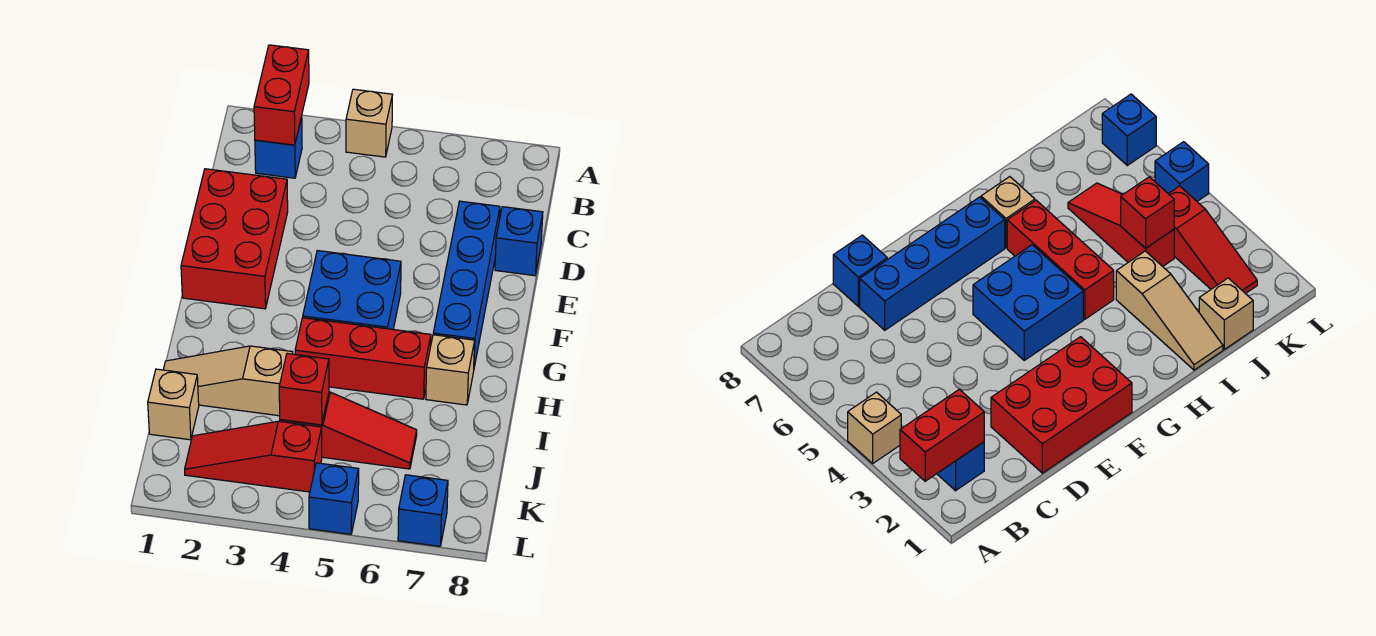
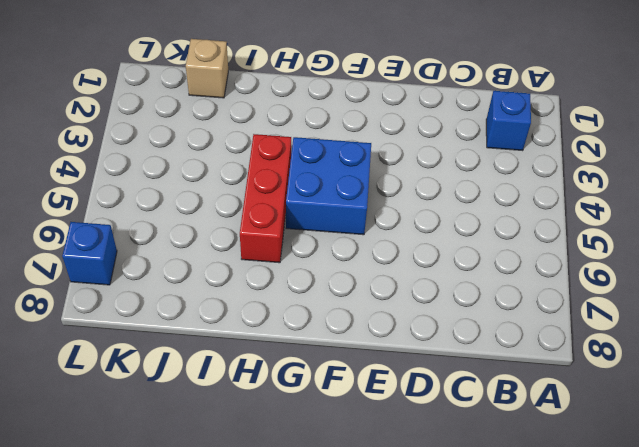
none -> tan brick A4 level 1
none -> red brick D1:F2 level 1
none -> blue brick D7:G7 level 1

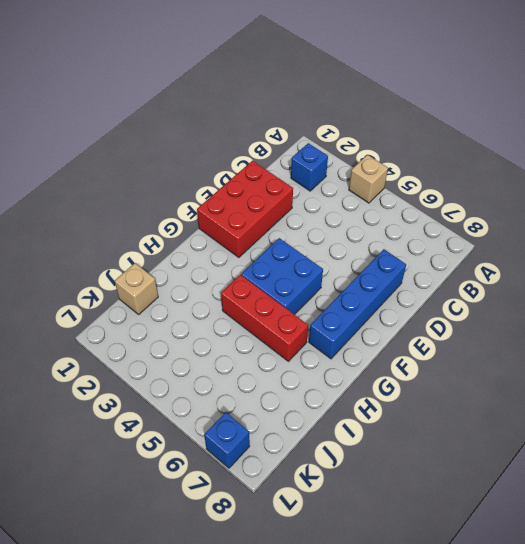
none -> blue brick D8 level 1
none -> tan brick H7 level 1
none -> tan slope I1:I3 level 1 top 3

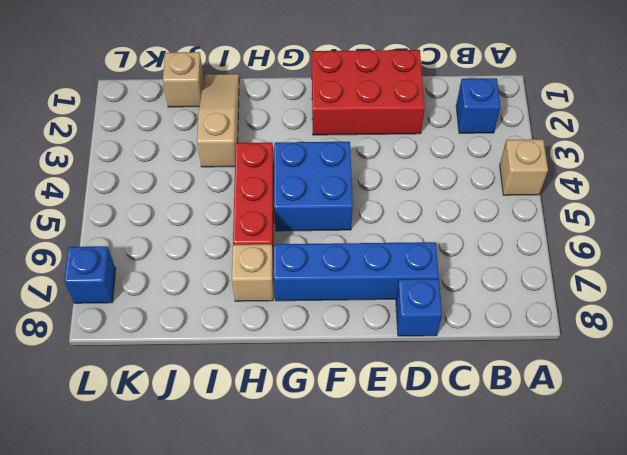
none -> red slope J4:J6 level 1 top 4
none -> red slope K2:K4 level 1 top 4
none -> blue brick L5 level 1

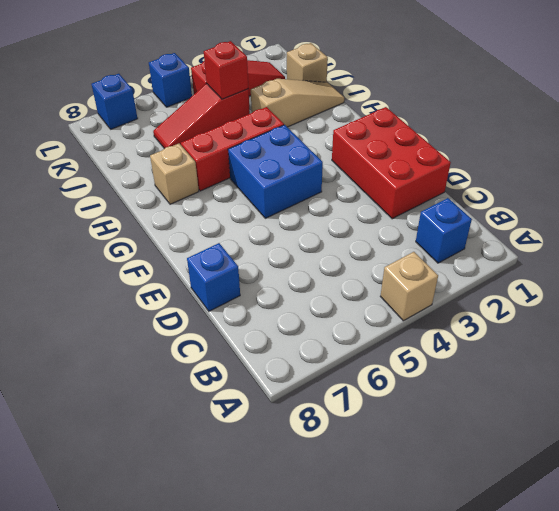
none -> blue brick D7:G7 level 1
none -> red brick A2:B2 level 2

